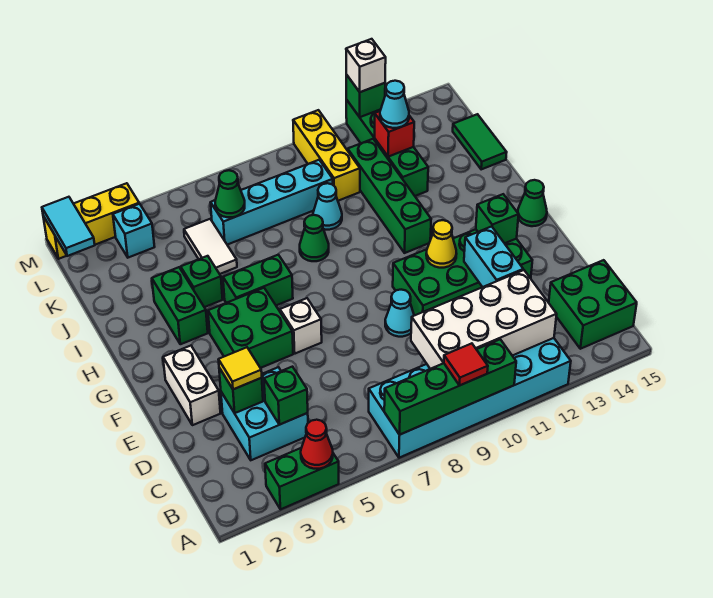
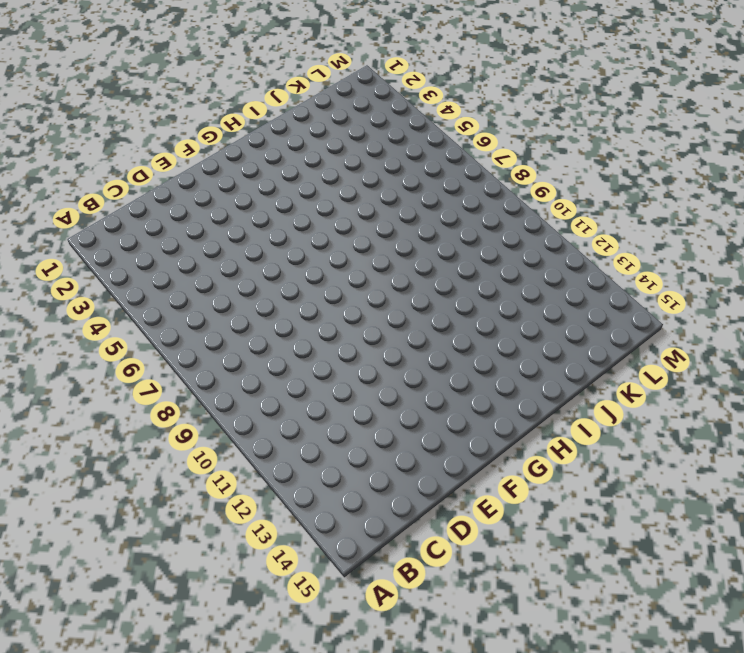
none -> green brick A3:A4 level 1
none -> cyan brick A7:B12 level 1
none -> green brick B14:C15 level 1
none -> cyan brick C3:D4 level 1

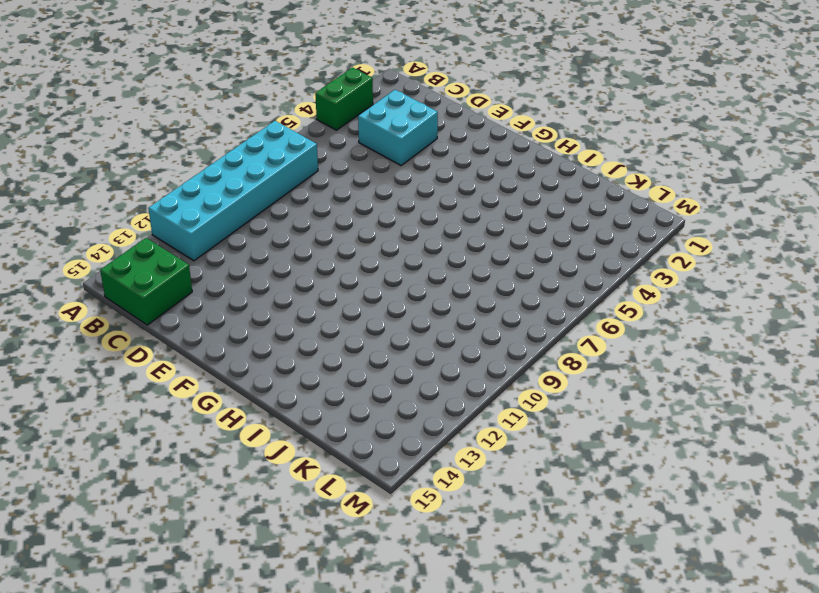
none -> white brick E2:F2 level 1
none -> cyan cone E9 level 1
none -> green brick E10:F13 level 1
none -> green brick F4:G5 level 1

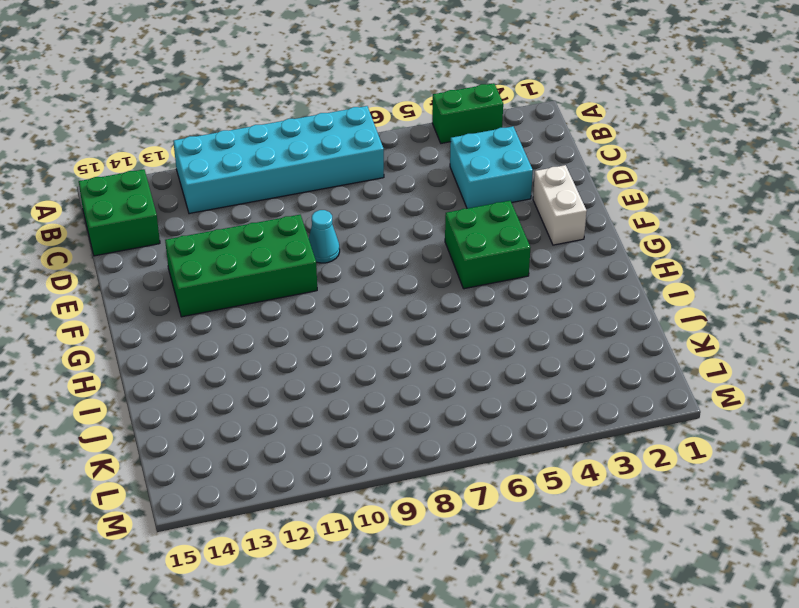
none -> white brick F6 level 1
none -> green cone G15 level 1
none -> green brick H3:I3 level 1
none -> green brick H5:H6 level 1

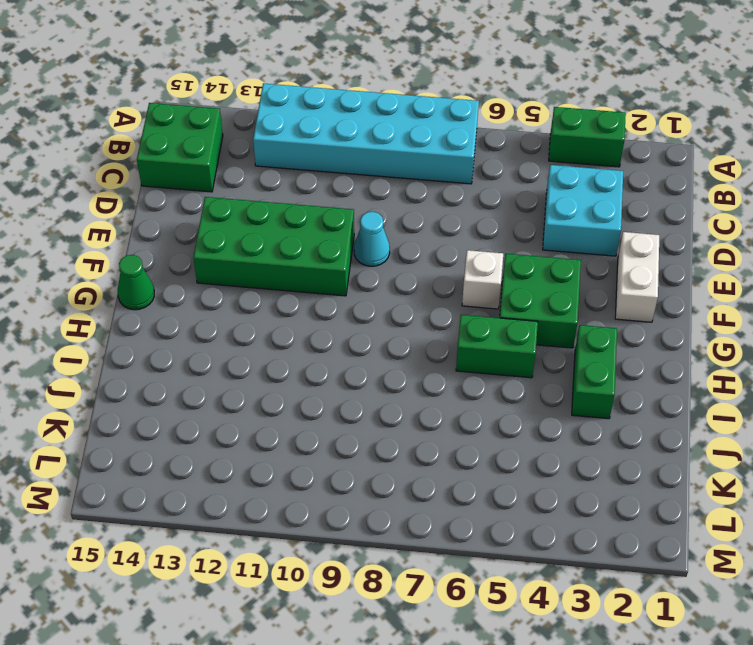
none -> green brick H11:K11 level 1
none -> green brick I4 level 1
none -> green cone I8 level 1
none -> white tile J5:K5 level 1

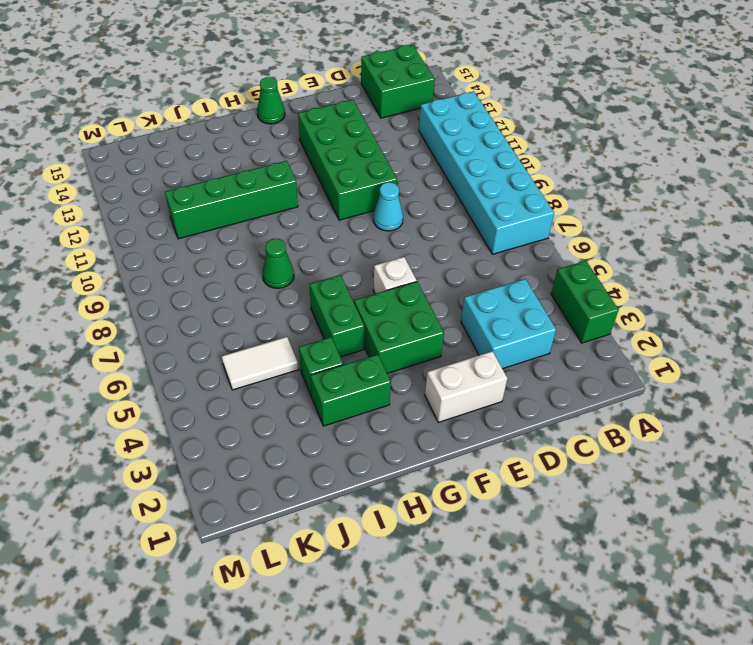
none -> cyan cone J9 level 1
none -> green brick J12:M12 level 1
none -> green tile J15:K15 level 1
none -> cyan brick K6:K9 level 1

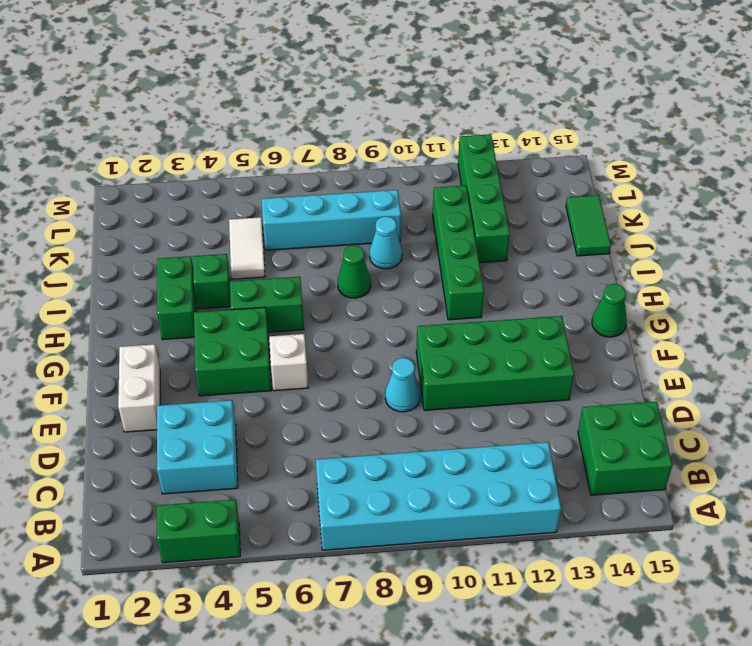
none -> yellow brick K10:M10 level 1
none -> cyan brick L3 level 1
none -> yellow brick M1:M3 level 1
none -> red cone A4 level 2

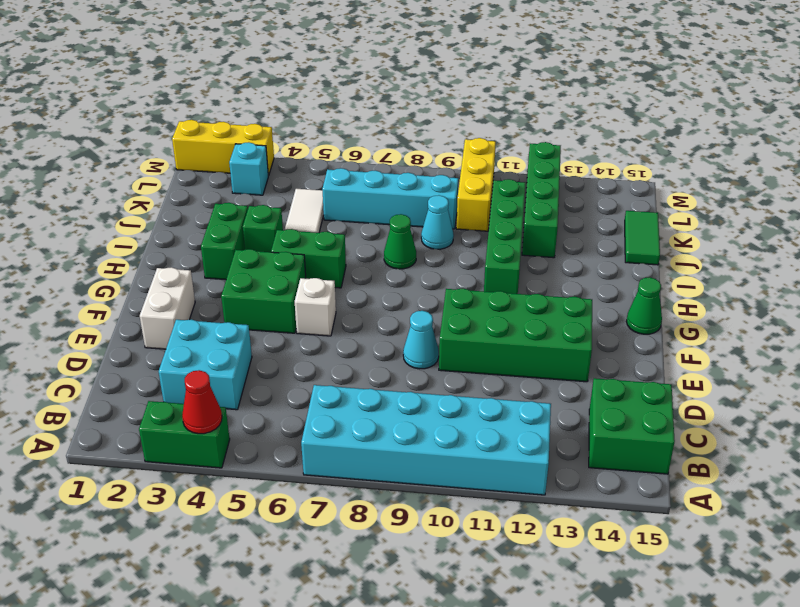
none -> green brick A7:A10 level 2
none -> white brick B9:C12 level 2
none -> green brick C4 level 2
none -> green brick D3 level 2

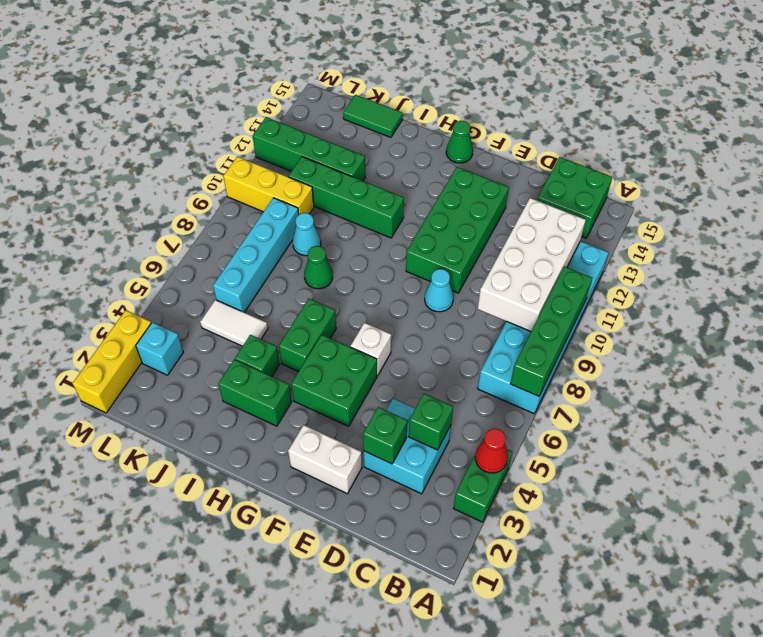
none -> cyan brick D12:E12 level 2
none -> yellow cone F11 level 2
none -> green brick F13 level 2
none -> green cone K6 level 2

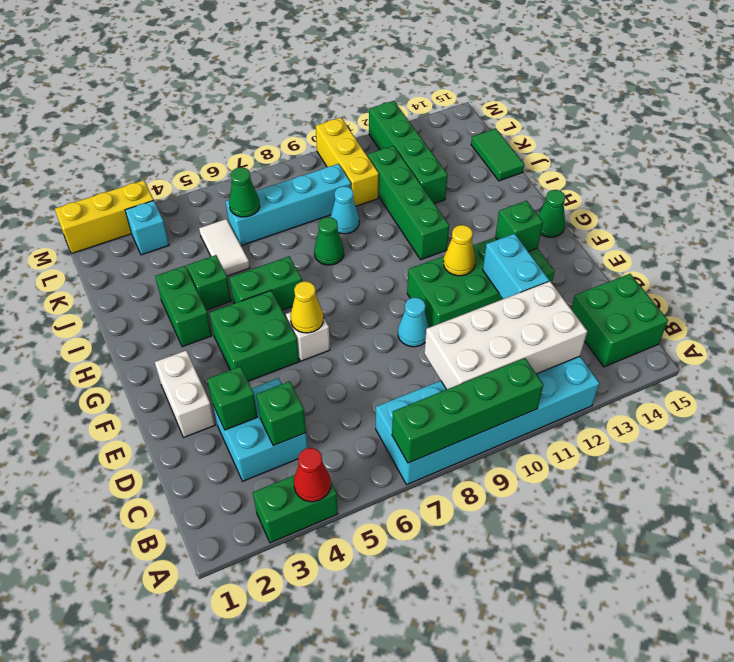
yellow cone F6 level 2 -> none
none -> red brick K12 level 2
none -> cyan tile L1:M1 level 2
none -> green brick M12 level 2
none -> red tile A9 level 3

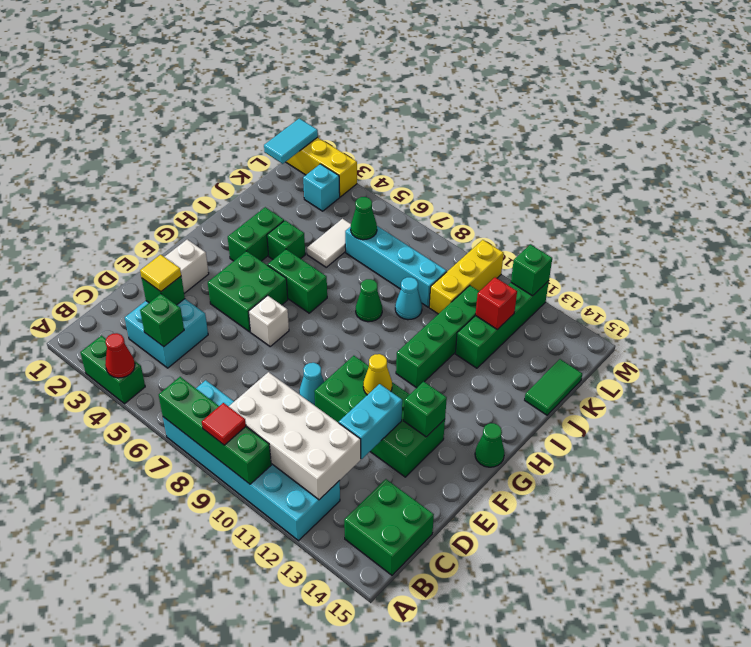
none -> cyan cone K12 level 3
none -> white brick M12 level 3

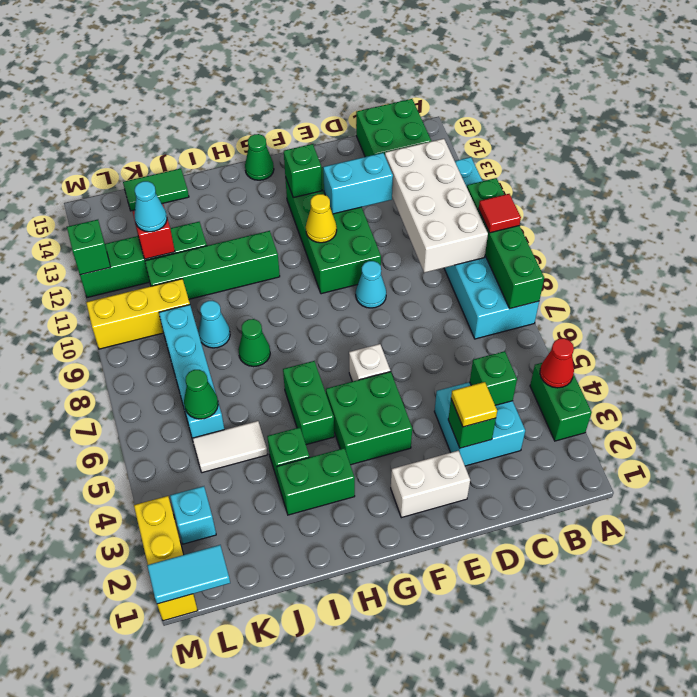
none -> white brick M12 level 3

